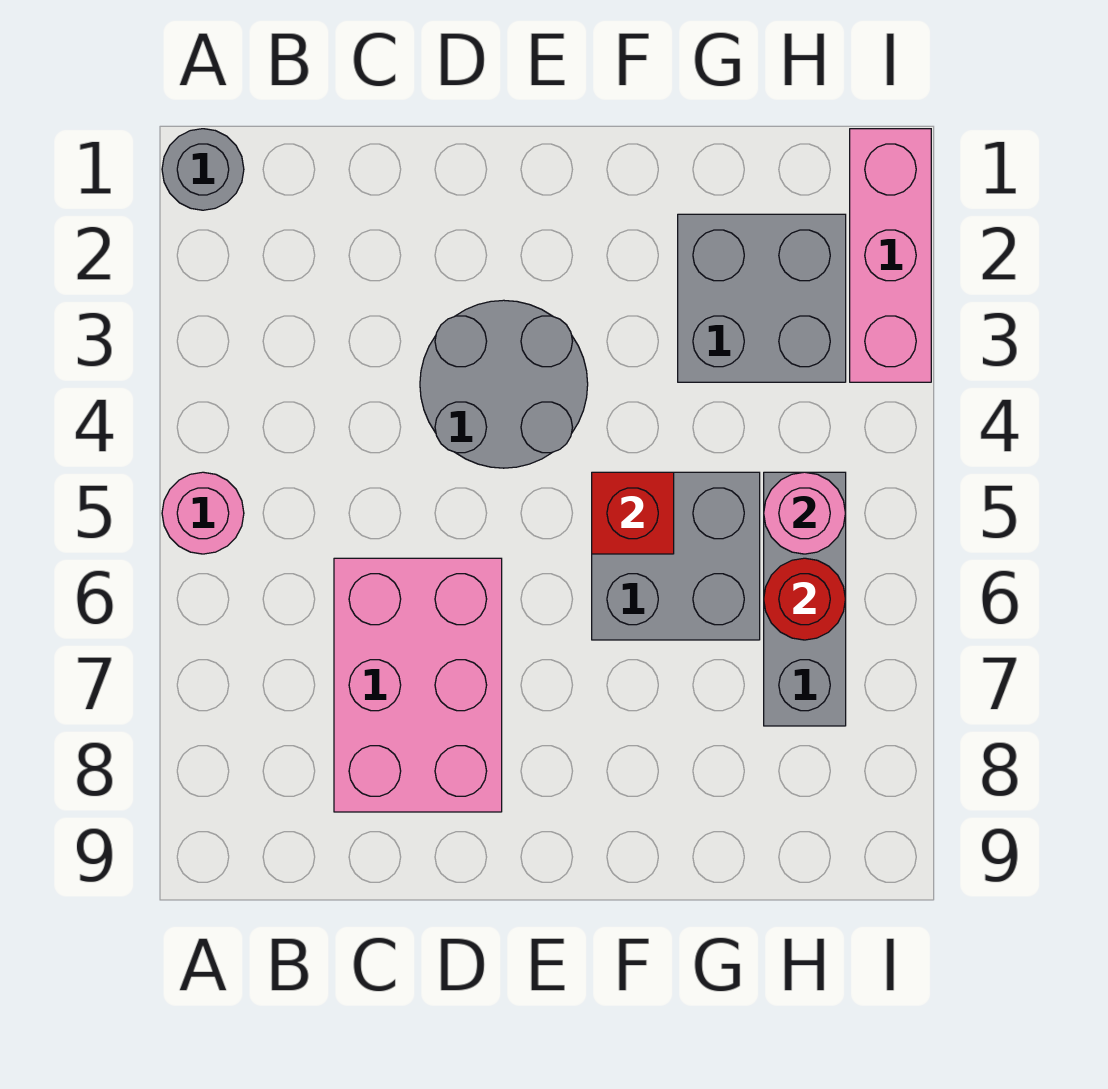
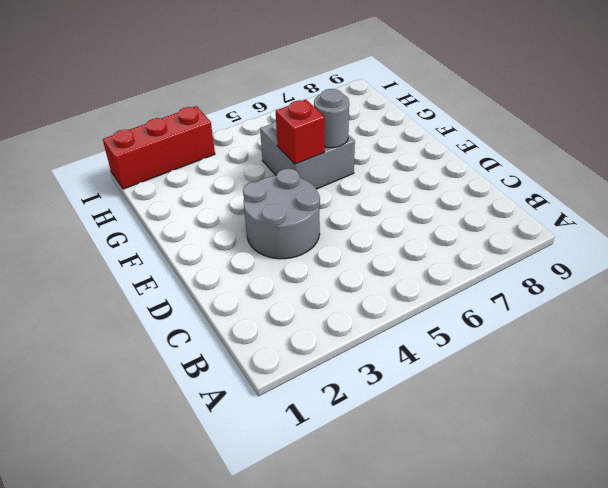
grey round brick F6 level 2 -> grey round brick A1 level 1
red brick I1:I3 level 1 -> pink brick I1:I3 level 1
none -> pink round brick A5 level 1
none -> pink brick C6:D8 level 1

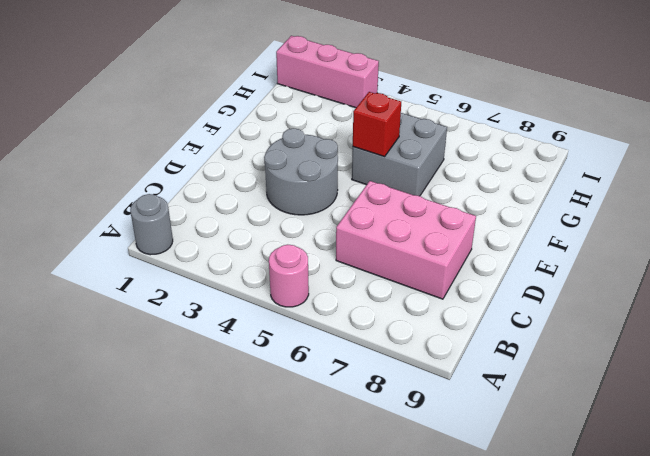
none -> grey brick G2:H3 level 1
none -> grey brick H5:H7 level 1

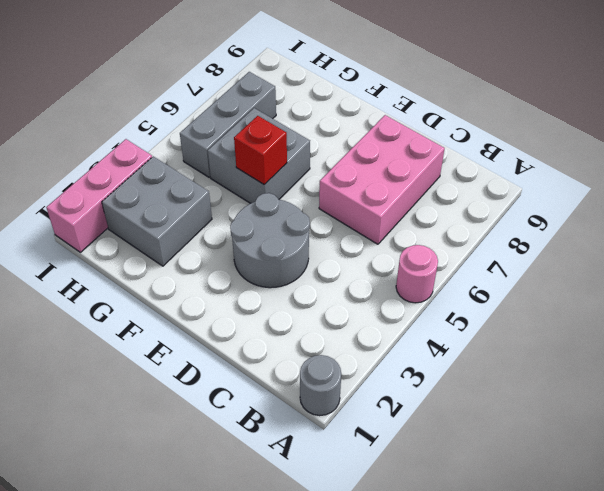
none -> pink round brick H5 level 2
none -> red round brick H6 level 2

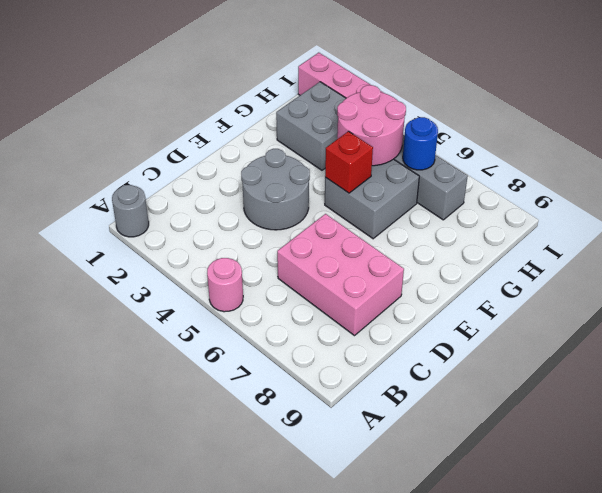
pink round brick G4:H5 level 2 -> pink round brick H5 level 2
blue round brick H6 level 2 -> red round brick H6 level 2

